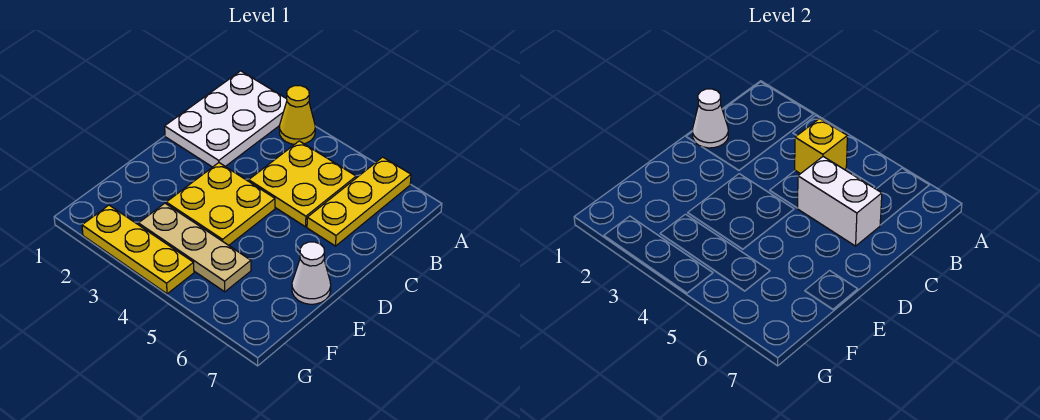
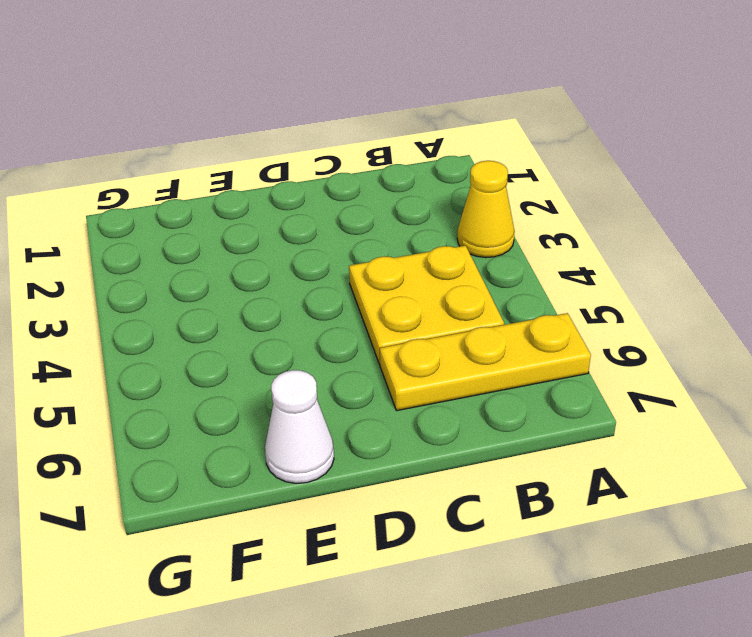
none -> white plate A1:C2 level 1
none -> yellow plate D3:E4 level 1

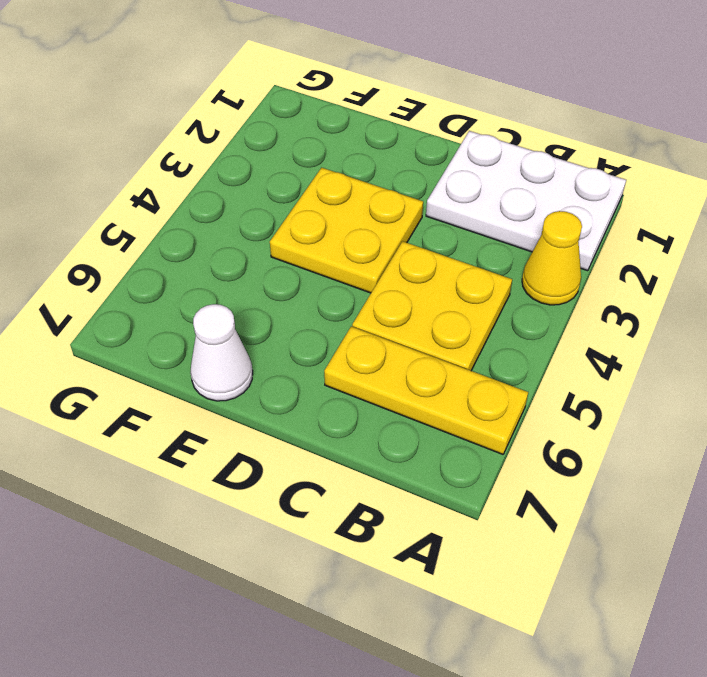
none -> tan plate F3:F5 level 1
none -> yellow plate G2:G4 level 1

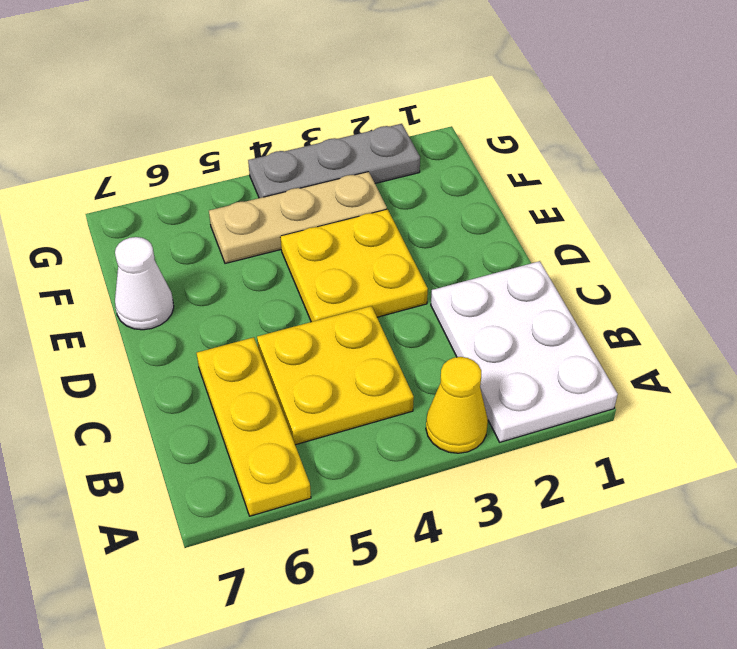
grey plate G2:G4 level 1 -> yellow plate G2:G4 level 1
none -> yellow brick B4 level 2
none -> white cone C1 level 2

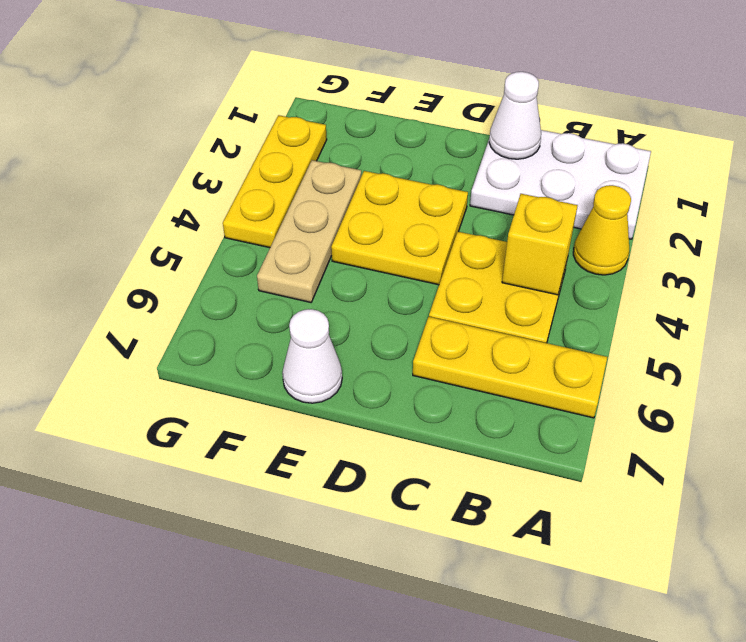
none -> white brick C5:C6 level 2

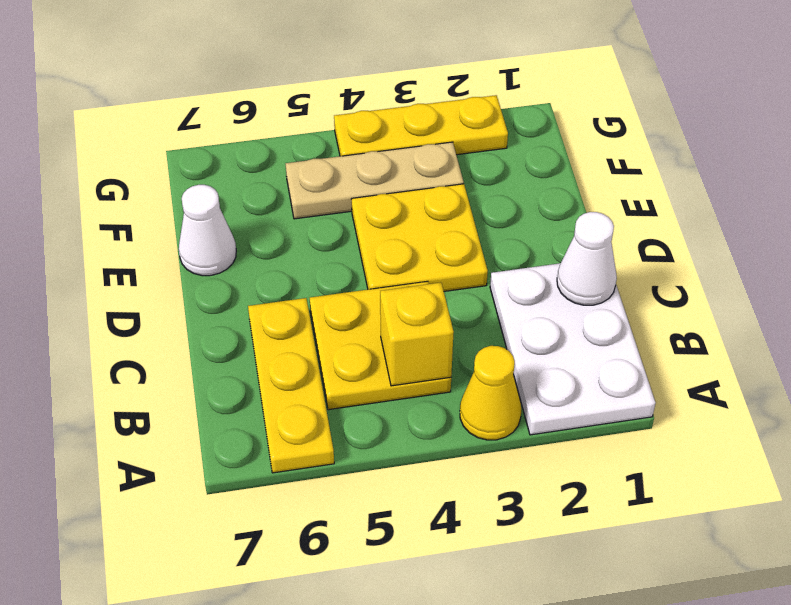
none -> white brick C5:C6 level 2

